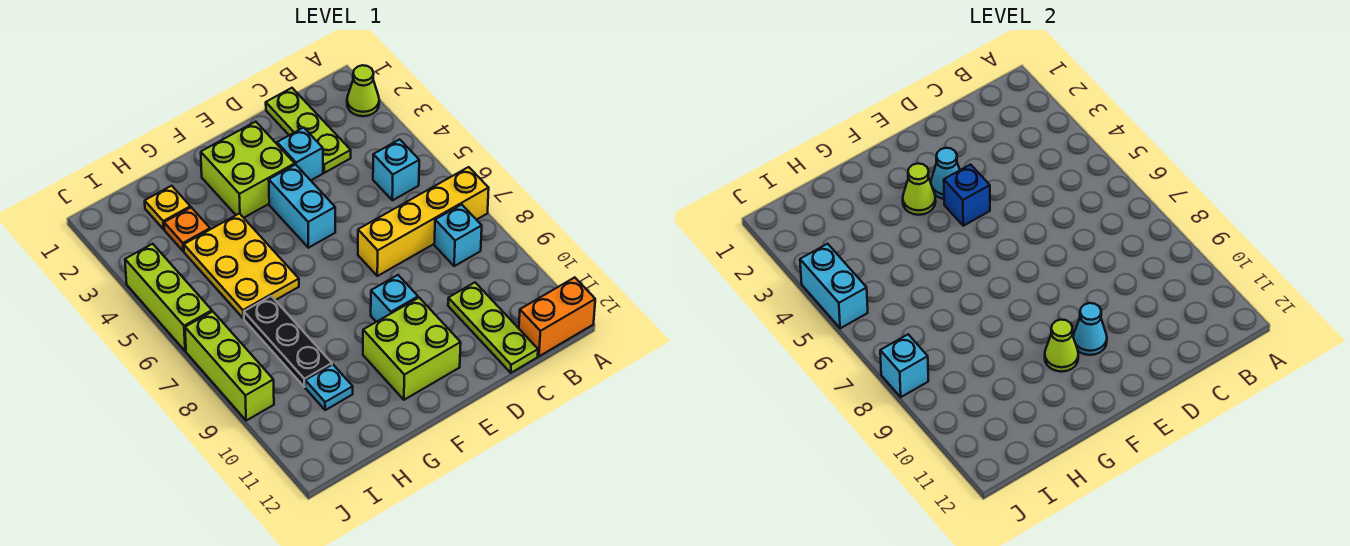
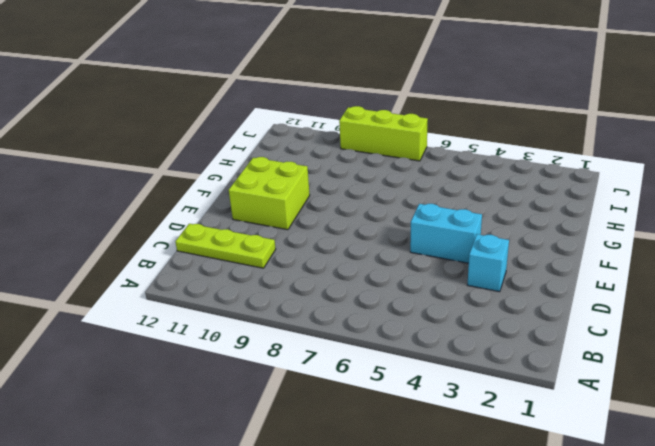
none -> lime cone A2 level 1
none -> yellow brick A7:D7 level 1
none -> orange brick A12:B12 level 1

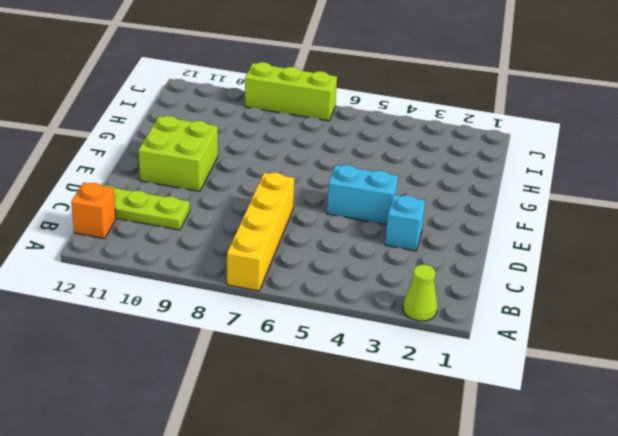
orange brick B12 level 1 -> orange brick A12:B12 level 1
none -> cyan brick B5 level 1
none -> cyan brick B8 level 1
none -> lime plate C1:C3 level 1

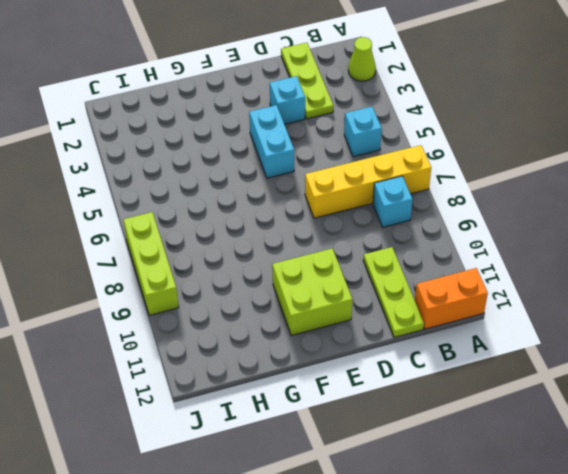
none -> lime brick E2:F3 level 1
none -> cyan brick E9 level 1
none -> yellow plate G4:H6 level 1

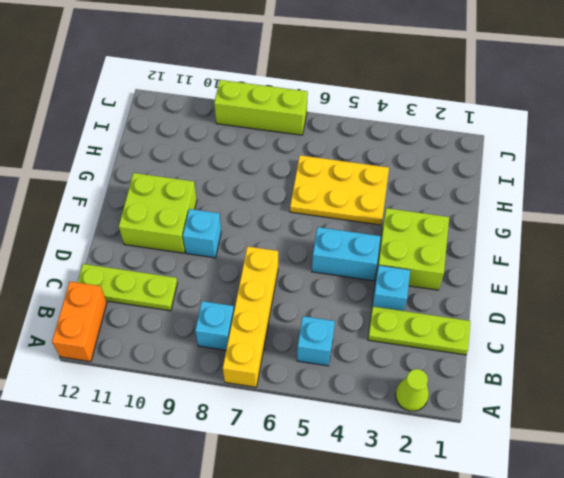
none -> yellow plate H2 level 1
none -> orange plate H3 level 1
none -> black plate H7:H9 level 1

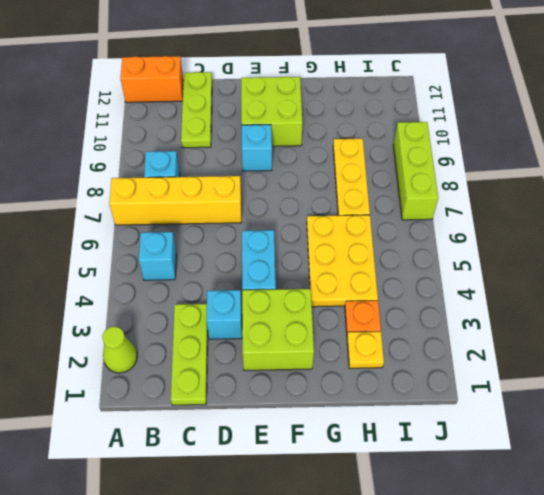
yellow plate H7:H9 level 1 -> black plate H7:H9 level 1
none -> cyan plate H10 level 1
none -> lime brick J4:J6 level 1
none -> cyan cone E3 level 2

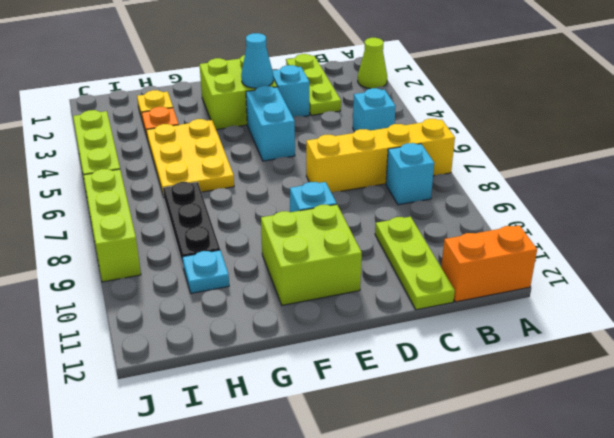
none -> blue brick E4 level 2
none -> cyan cone E10 level 2
none -> lime cone F3 level 2

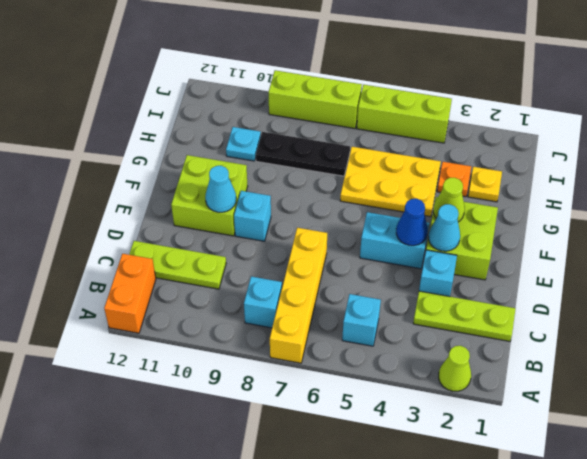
blue cone E4 level 2 -> blue brick E4 level 2
none -> lime cone F10 level 2
none -> cyan brick J4:J5 level 2
none -> cyan brick J8 level 2

